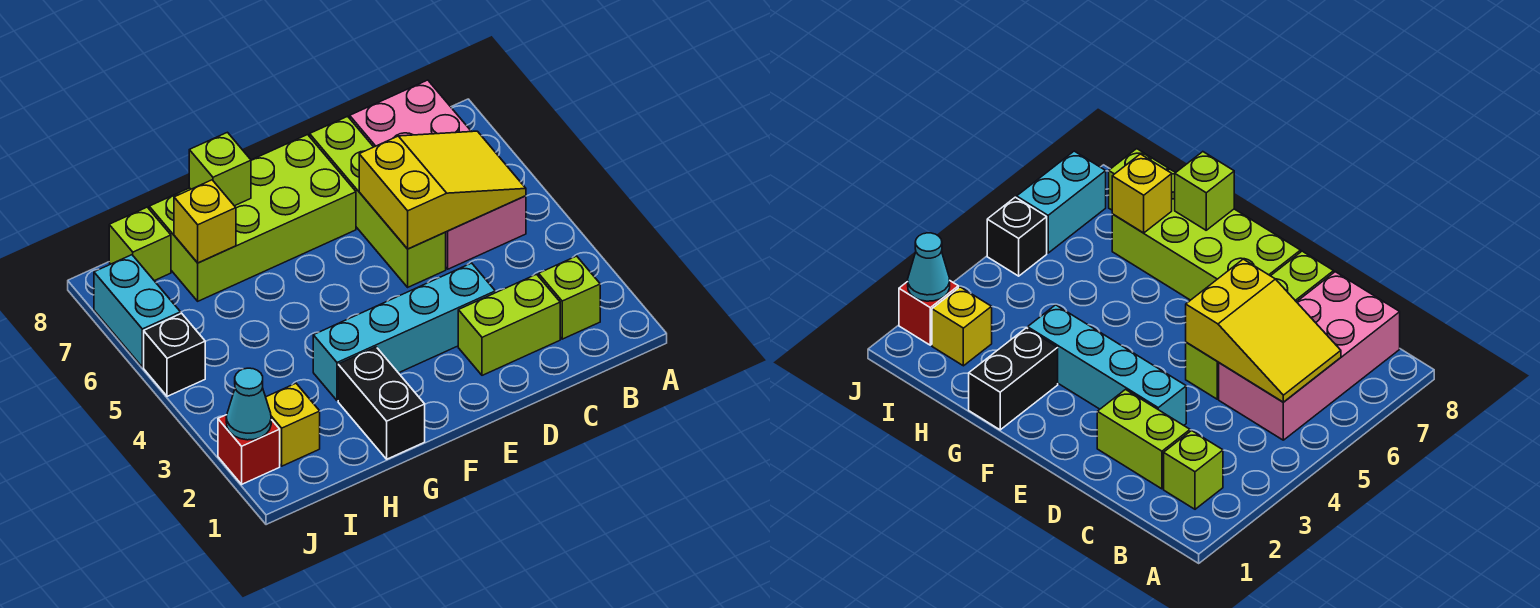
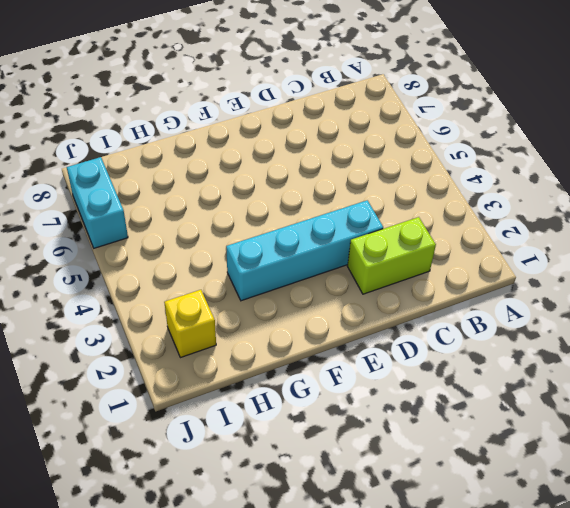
none -> lime brick B2 level 1
none -> pink brick B5:C8 level 1
none -> lime brick D5:D8 level 1

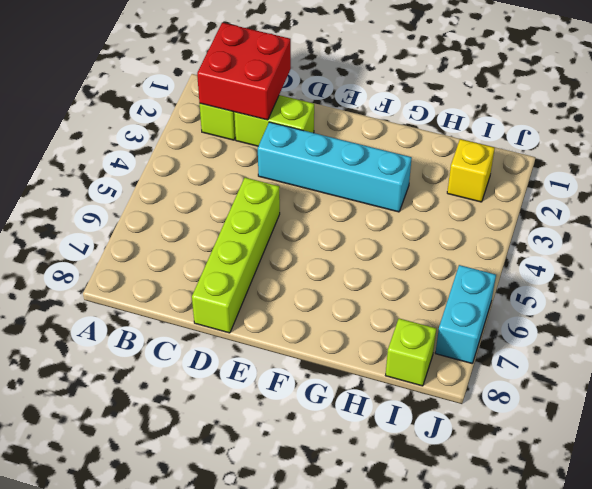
red brick B1:C2 level 2 -> none
none -> pink brick B5:C8 level 1
none -> lime brick E7:H8 level 1
none -> black brick G1:G2 level 1

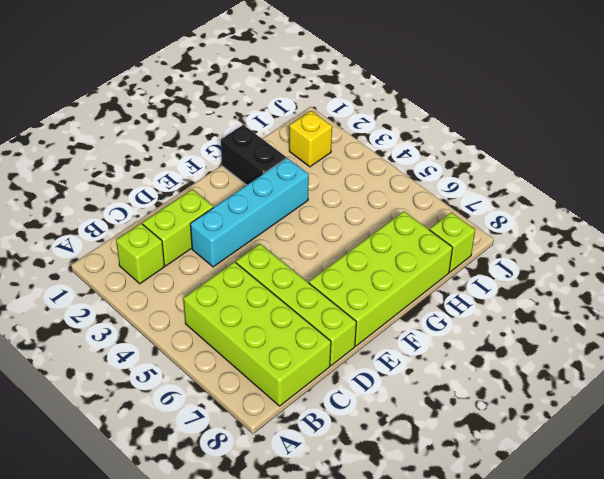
lime brick B5:C8 level 1 -> pink brick B5:C8 level 1
none -> red brick J2 level 1
none -> black brick J5 level 1
none -> cyan brick J6:J7 level 1

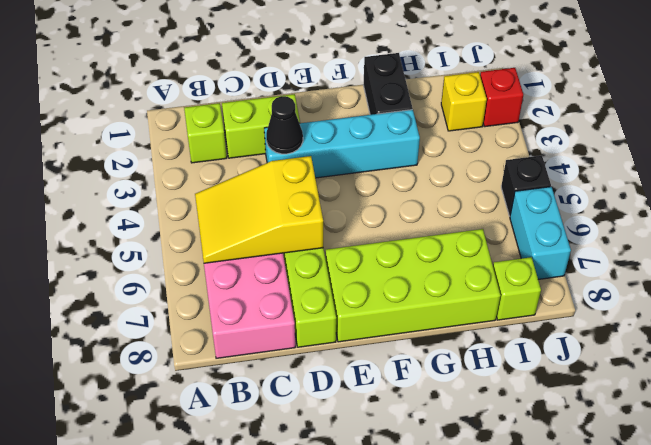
black cone D3 level 2 -> none
none -> lime brick G8 level 2
none -> yellow brick H7 level 2
none -> cyan cone J2 level 2

